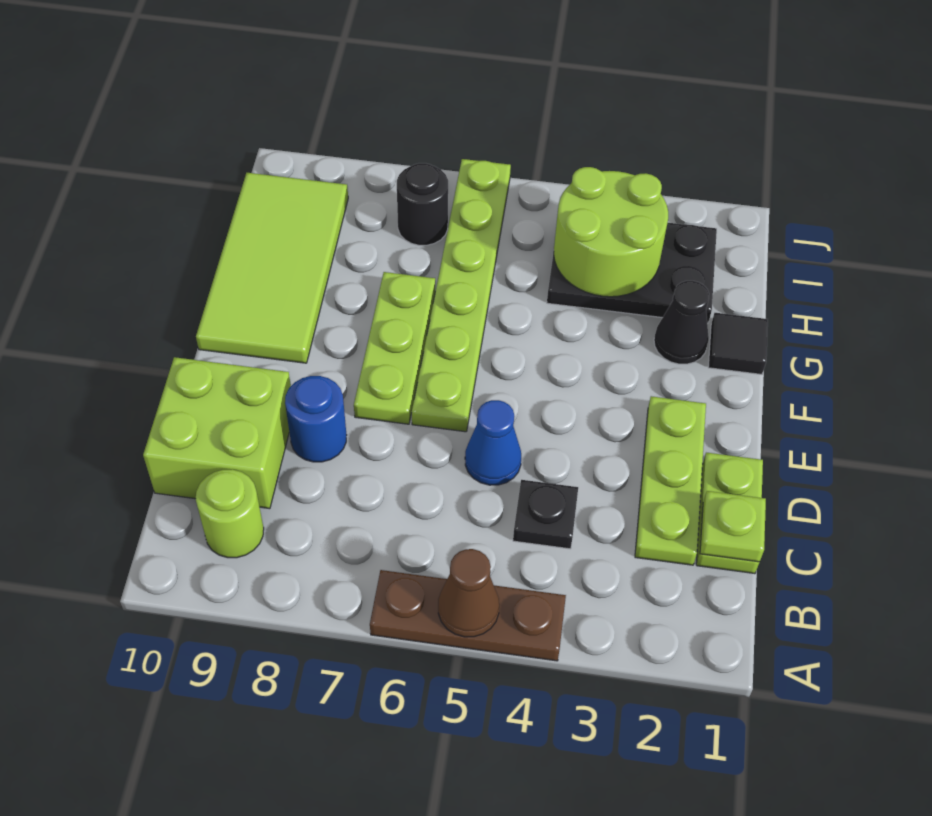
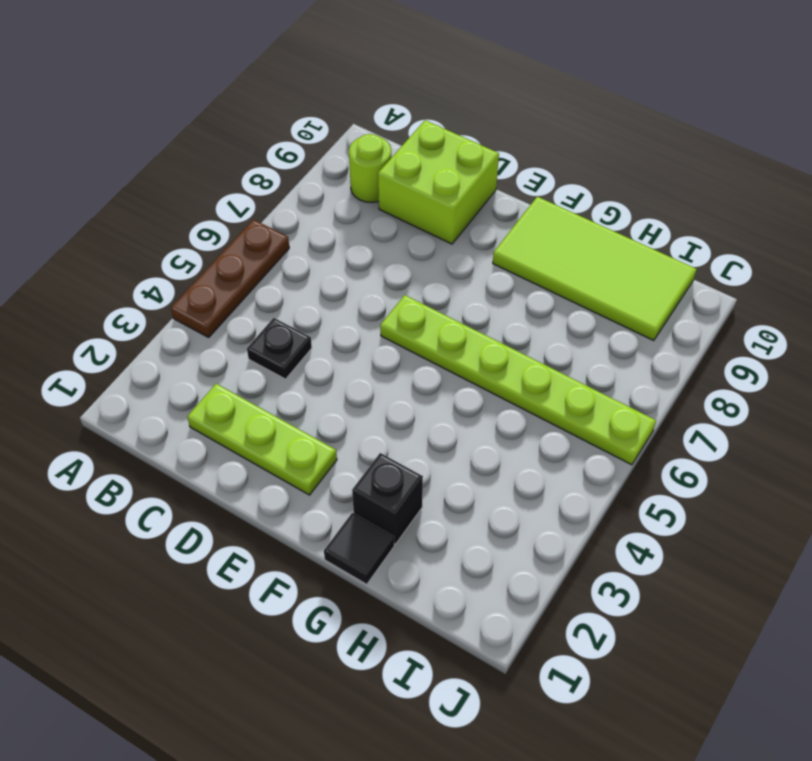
black brick G2 level 1 -> black cone G2 level 1
none -> lime plate C1:D1 level 1
none -> blue cone D5 level 1
none -> blue round brick D8 level 1

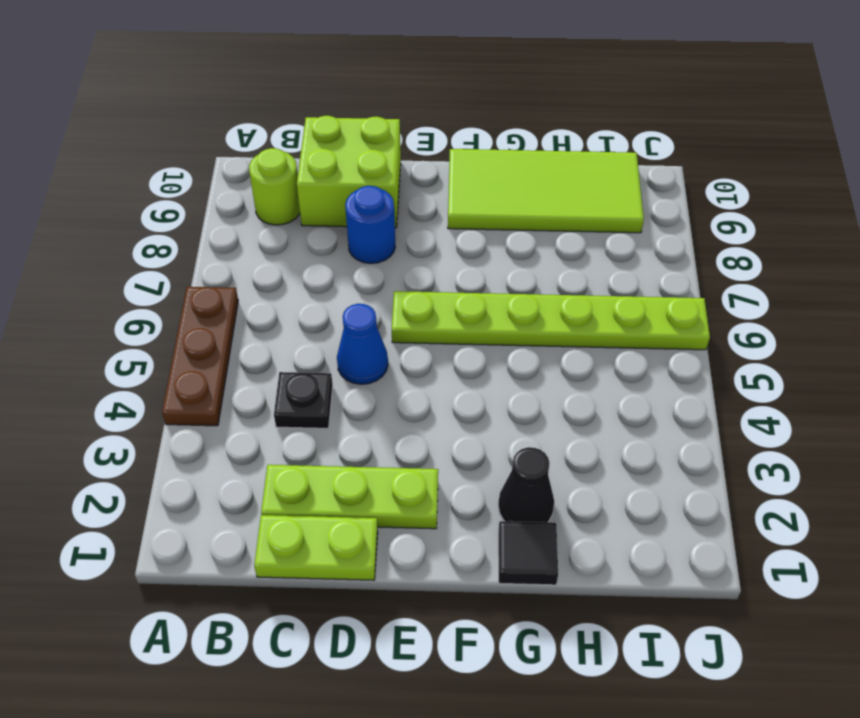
none -> lime plate E7:G7 level 1
none -> black plate H2:I4 level 1
none -> black round brick I7 level 1

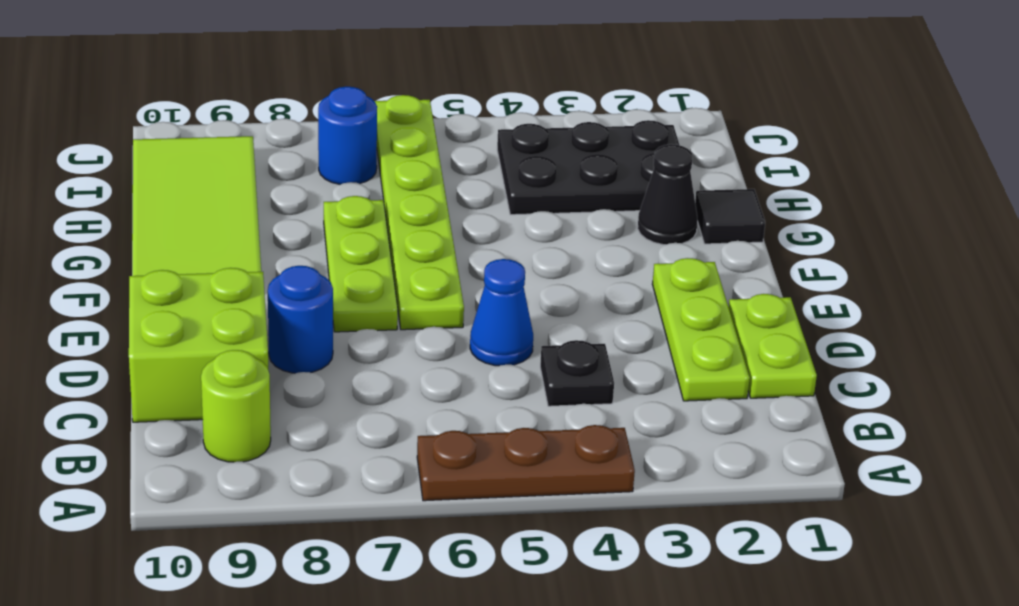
blue round brick I7 level 1 -> black round brick I7 level 1
none -> brown cone A5 level 2
none -> lime plate C1 level 2
none -> lime round brick H3:I4 level 2

